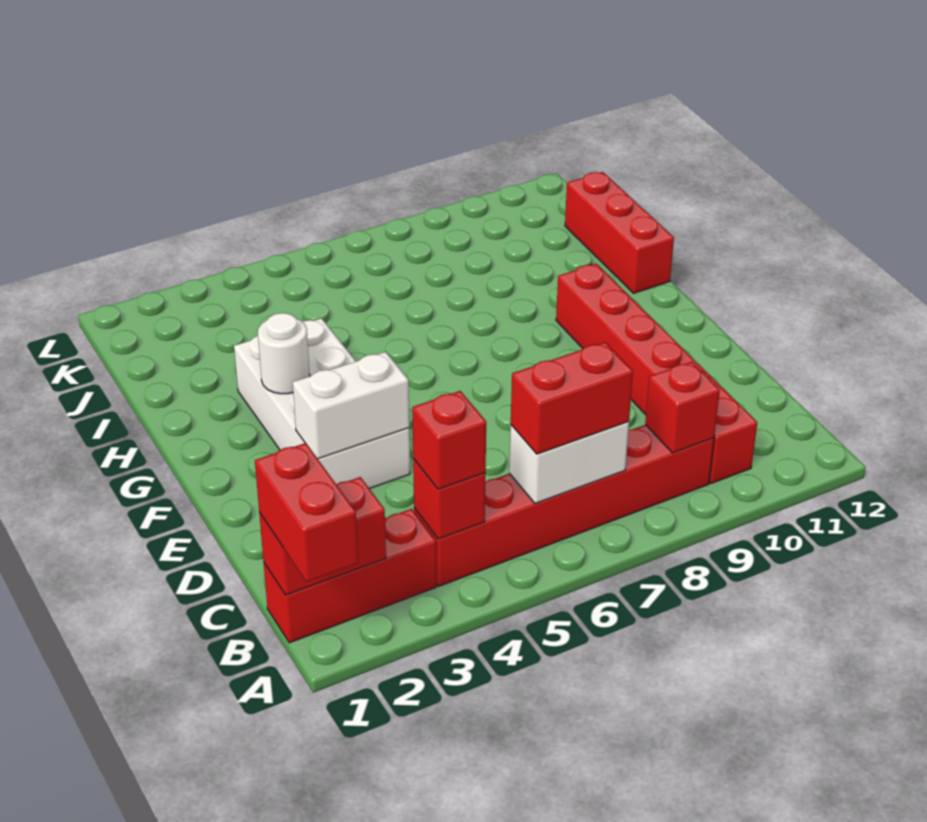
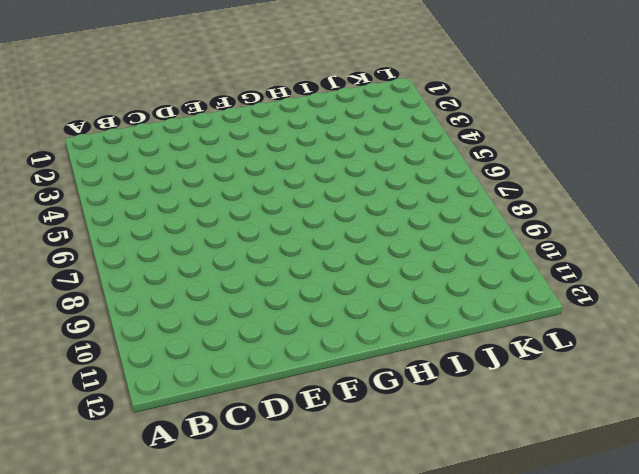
none -> red brick B1:B3 level 1
none -> red brick B4:B9 level 1
none -> red brick B10:G10 level 1

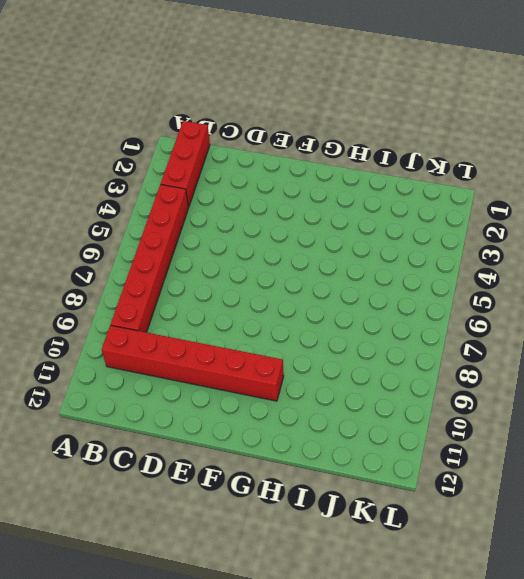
none -> white brick E3:H4 level 1
none -> red brick H12:J12 level 1
none -> red brick B1:B2 level 2

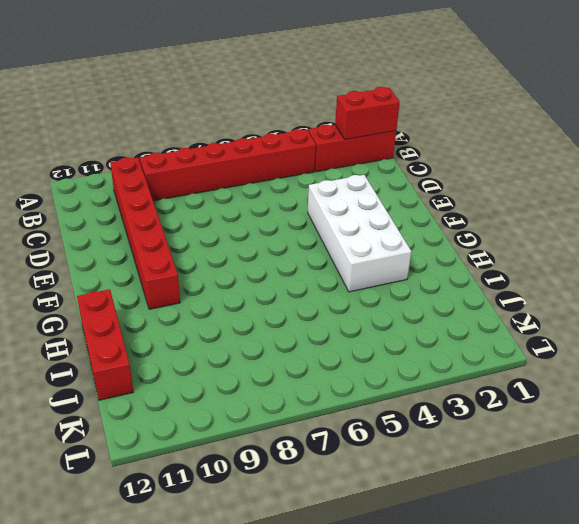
none -> red brick B4 level 2
none -> white brick B6:B7 level 2
none -> red brick B9 level 2

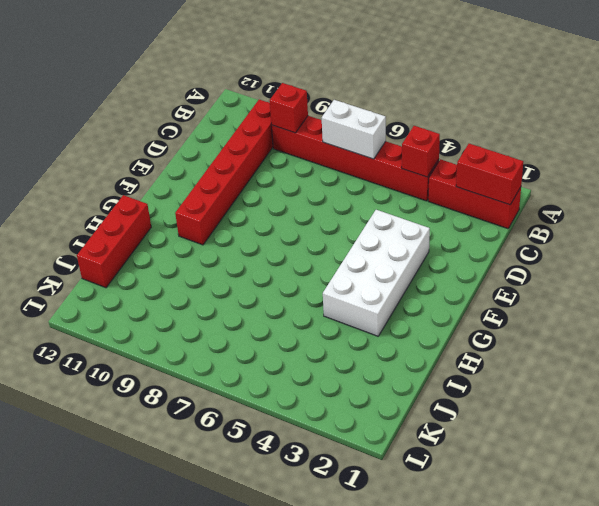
none -> white brick E3:E4 level 2
none -> white round brick G3 level 2
none -> red brick A1:B1 level 3

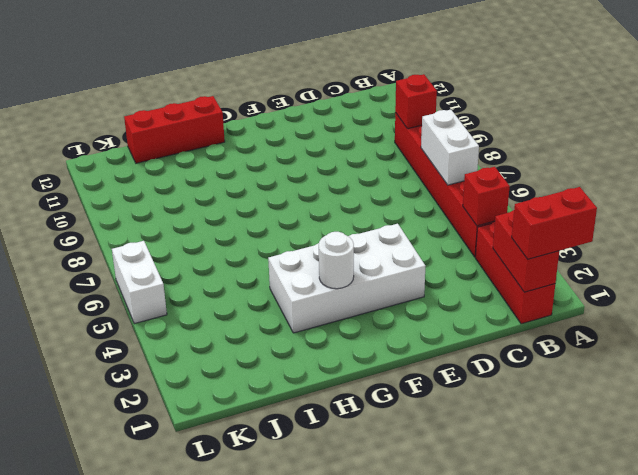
white brick L5:L6 level 1 -> white brick E3:E4 level 2
none -> red brick B10:G10 level 1
none -> red brick B4 level 3
none -> red brick B6:B7 level 3

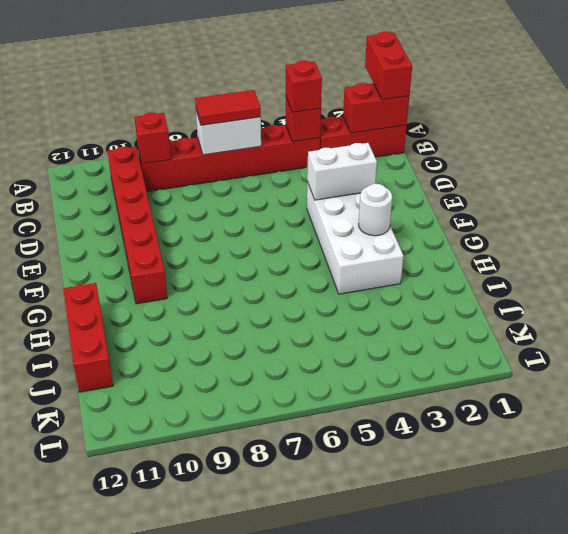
red tile B6:B7 level 3 -> red brick B6:B7 level 3

